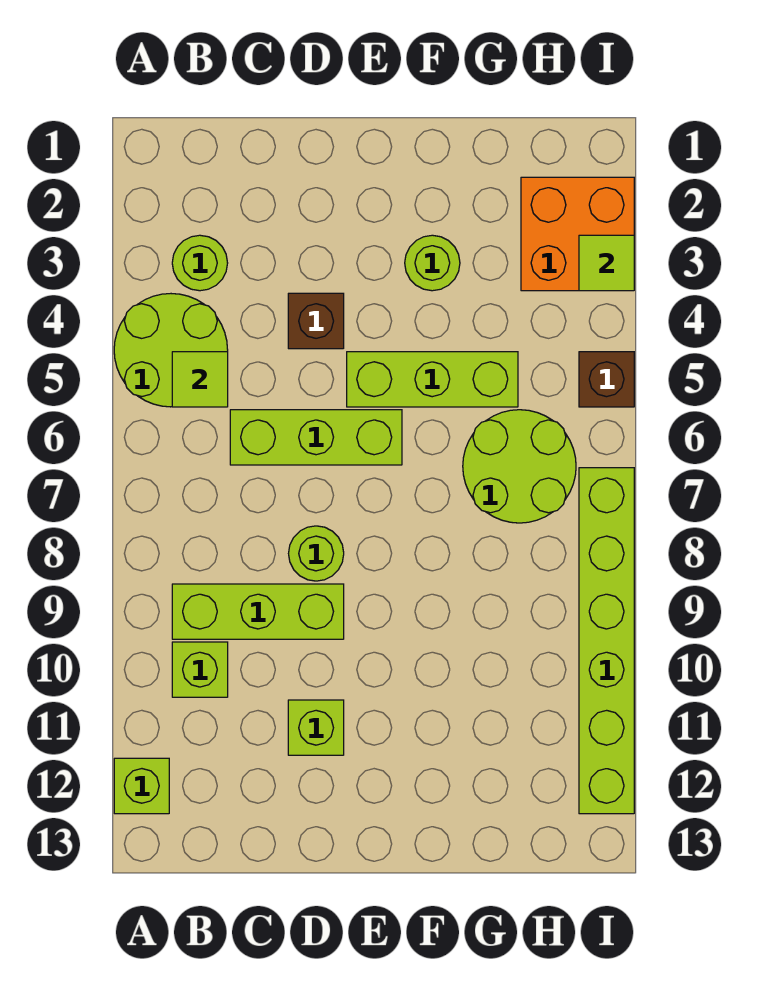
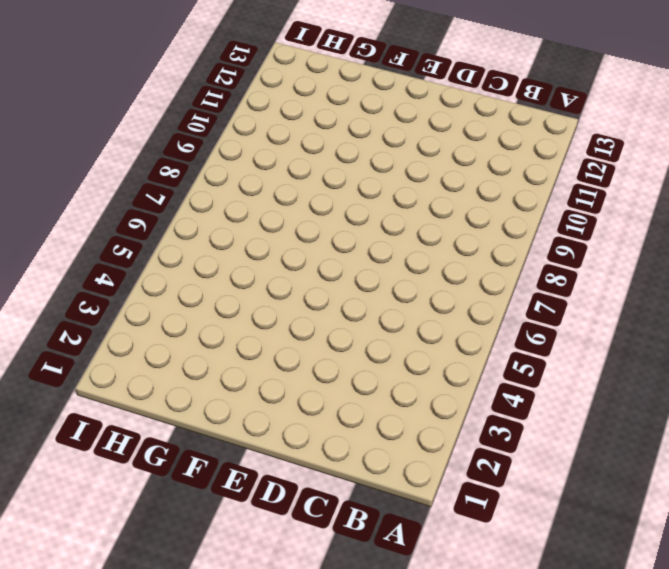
none -> lime round brick A4:B5 level 1
none -> lime brick A12 level 1
none -> lime round brick B3 level 1

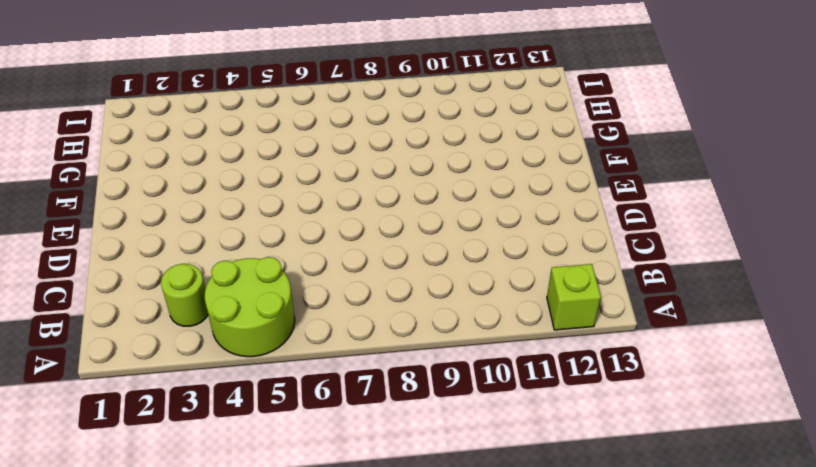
none -> lime brick B9:D9 level 1
none -> lime brick B10 level 1
none -> lime brick C6:E6 level 1

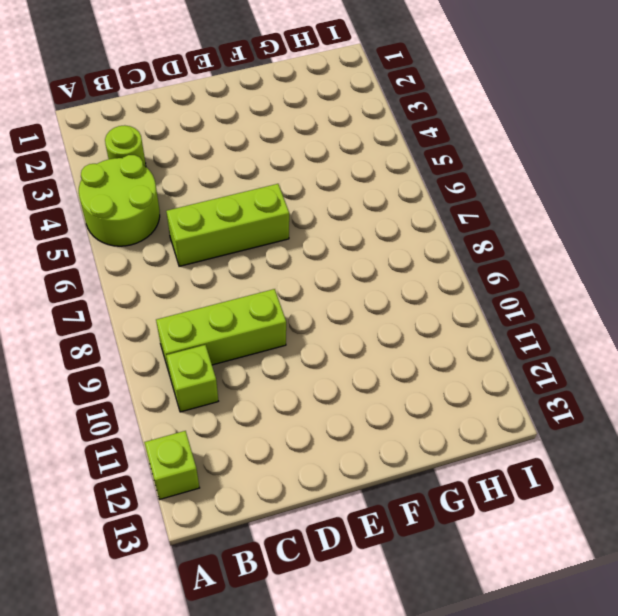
none -> brown brick D4 level 1
none -> lime round brick D8 level 1
none -> lime brick D11 level 1

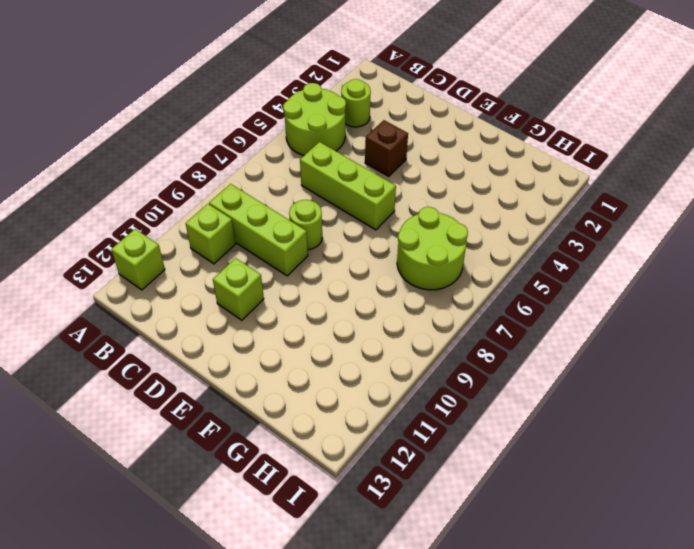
none -> lime brick E5:G5 level 1
none -> lime round brick F3 level 1
none -> orange brick H2:I3 level 1

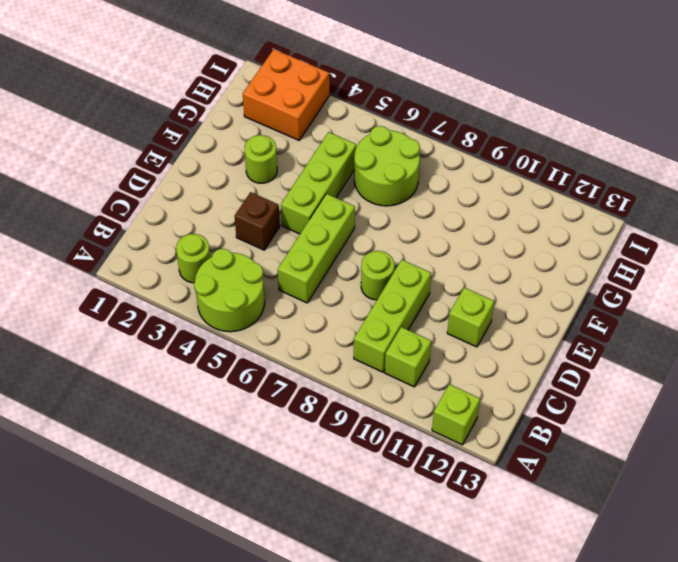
none -> brown brick I5 level 1
none -> lime brick I7:I12 level 1
none -> lime tile B5 level 2

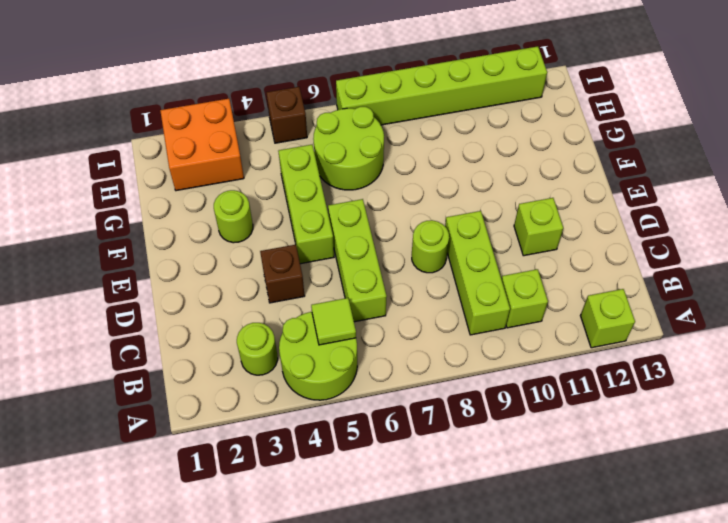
none -> lime tile I3 level 2

